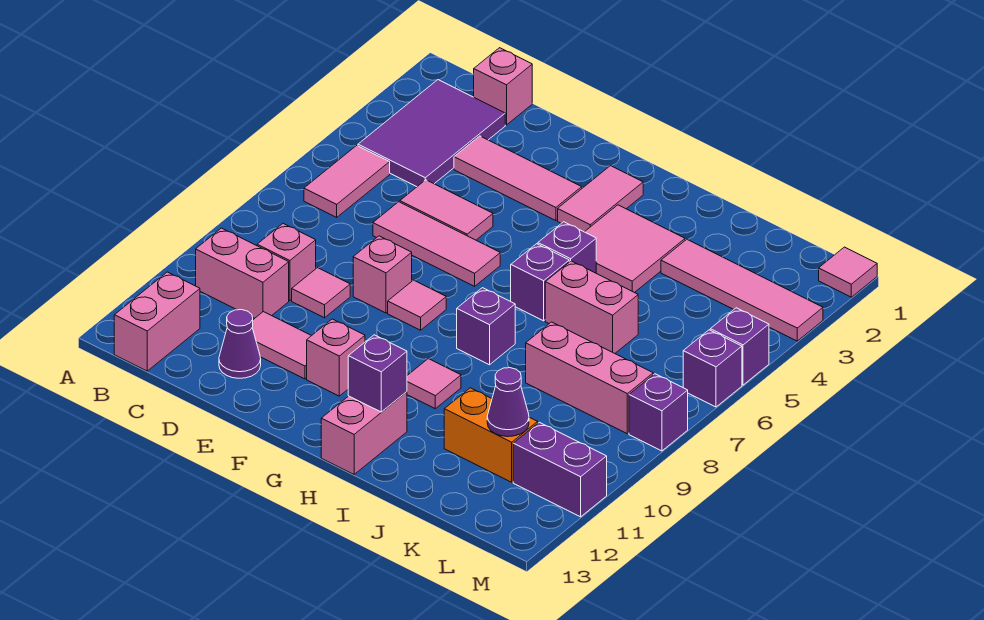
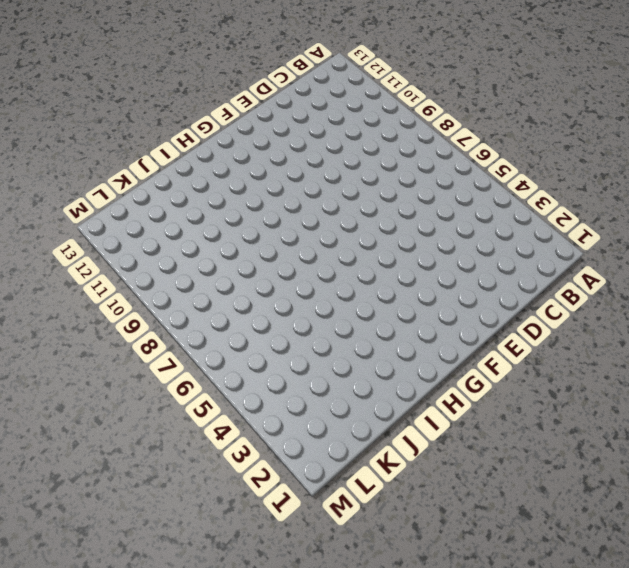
none -> purple tile B2:C4 level 1
none -> pink tile B5:B6 level 1
none -> pink brick B10:C10 level 1
none -> pink brick B12:B13 level 1

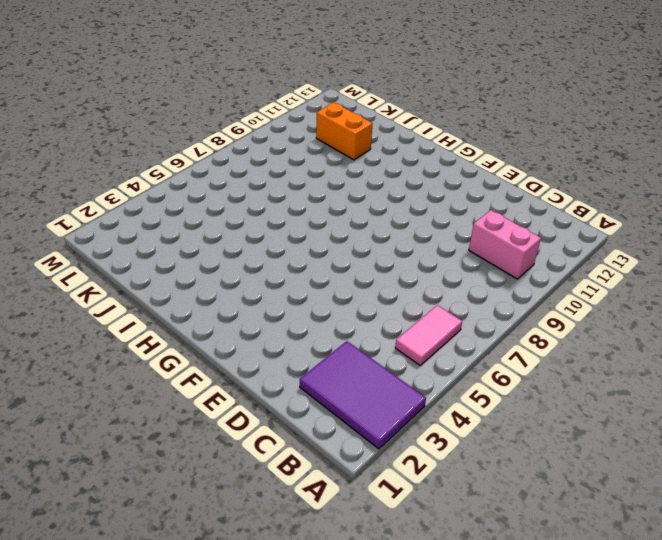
purple tile A2:C3 level 1 -> purple tile B2:C4 level 1
none -> pink brick B12:B13 level 1
none -> pink brick C1 level 1
none -> pink brick C9 level 1
none -> pink tile D3:F3 level 1

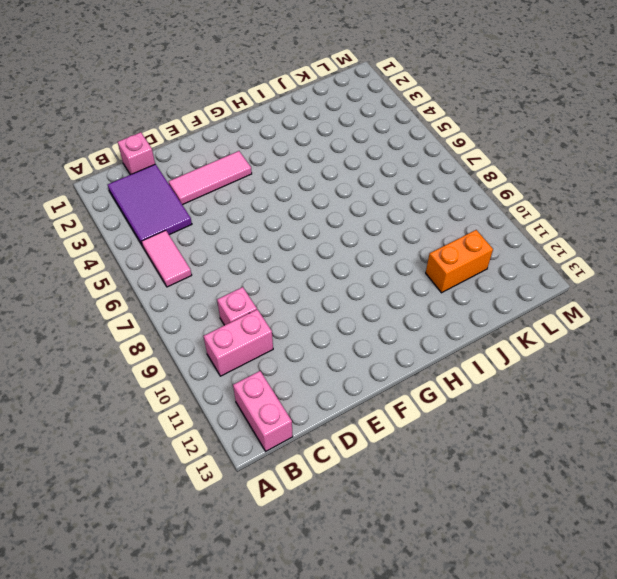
none -> pink tile D5:E5 level 1
none -> pink tile D6:F6 level 1
none -> pink tile D9 level 1
none -> pink tile D11:E11 level 1

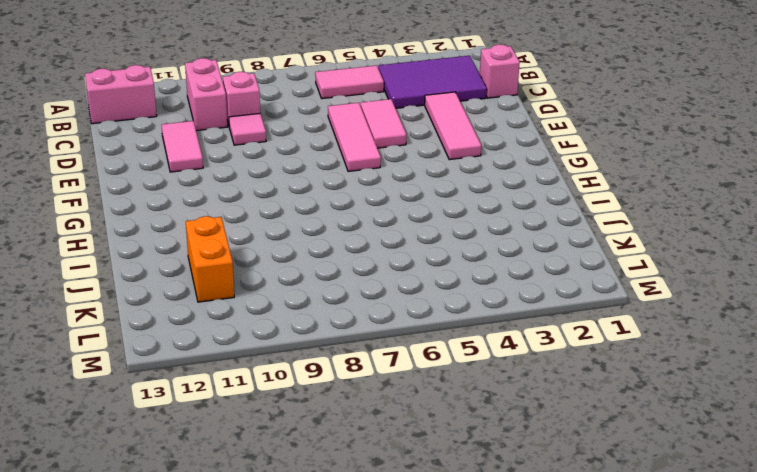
none -> purple cone D12 level 1
none -> pink brick E8 level 1
none -> pink tile F8 level 1
none -> pink brick F11 level 1

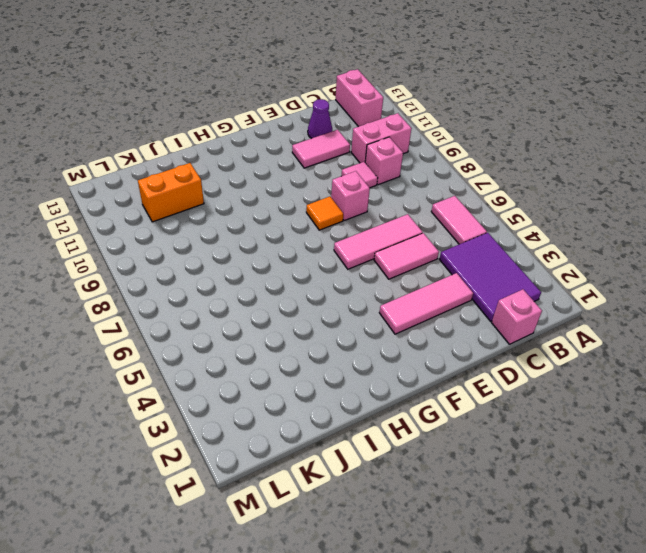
orange tile F8 level 1 -> pink tile F8 level 1
none -> pink brick F11 level 1
none -> pink tile G2:G3 level 1
none -> pink tile H3:I4 level 1
none -> purple brick H5 level 1

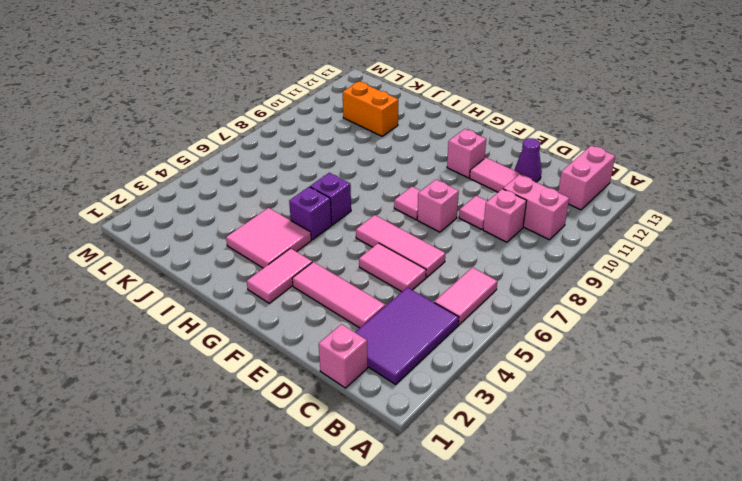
none -> purple brick H8 level 1
none -> pink tile H10 level 1
none -> pink brick H12:H13 level 1
none -> pink brick I6:J6 level 1

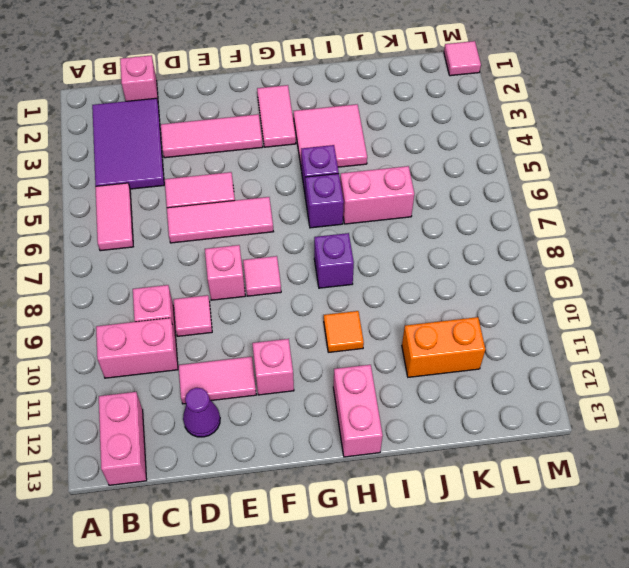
orange tile H10 level 1 -> pink tile H10 level 1
none -> pink tile J3:M3 level 1
none -> pink brick J8:L8 level 1
none -> purple brick L11:M11 level 1
none -> purple brick M5 level 1

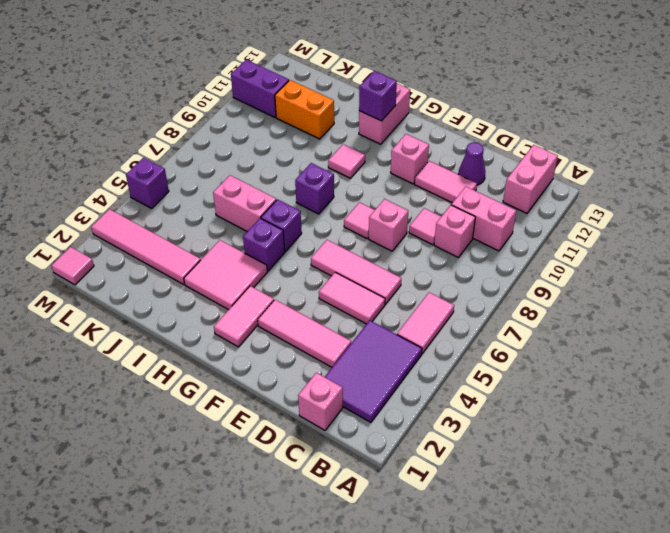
none -> pink brick J8:L8 level 1
none -> purple brick M6 level 1
none -> purple brick M8 level 1
none -> purple cone K11 level 2

